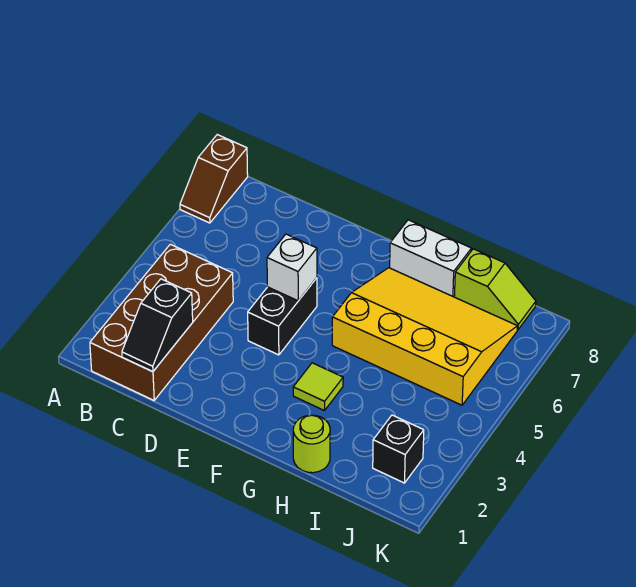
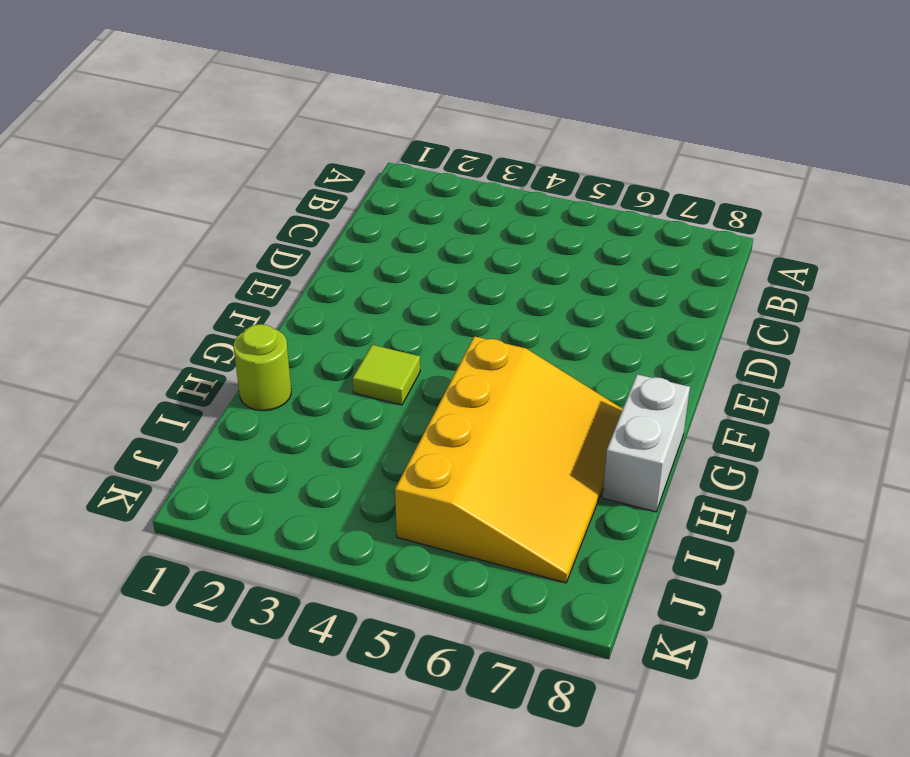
none -> brown slope A7:A8 level 1 top 8
none -> brown brick B1:C4 level 1

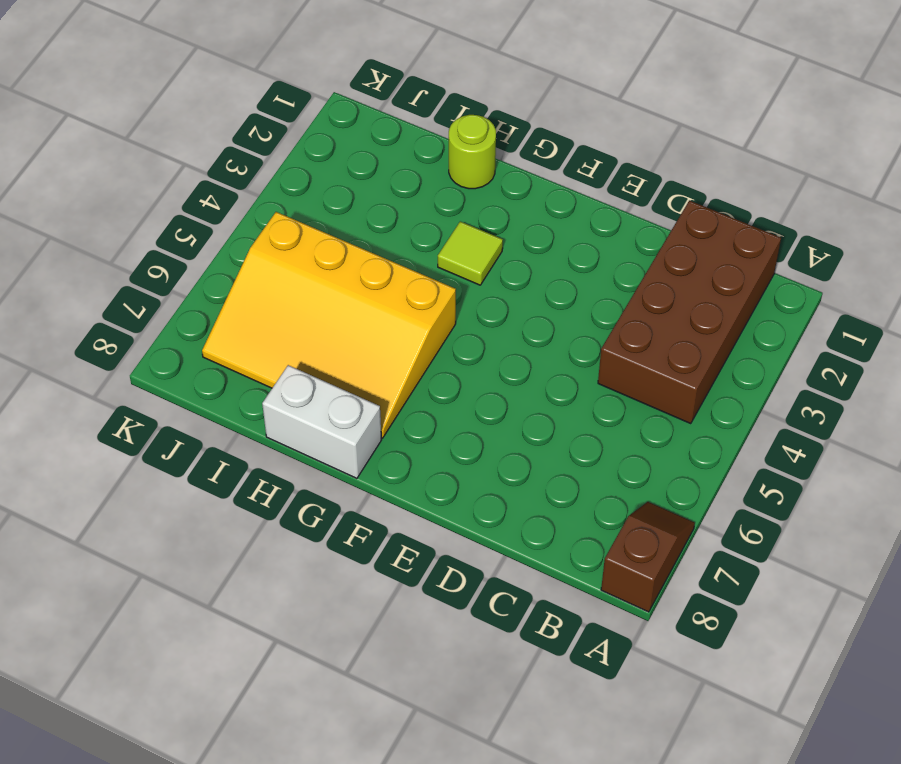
none -> black brick E4:E5 level 1
none -> lime slope I8:J8 level 1 top I

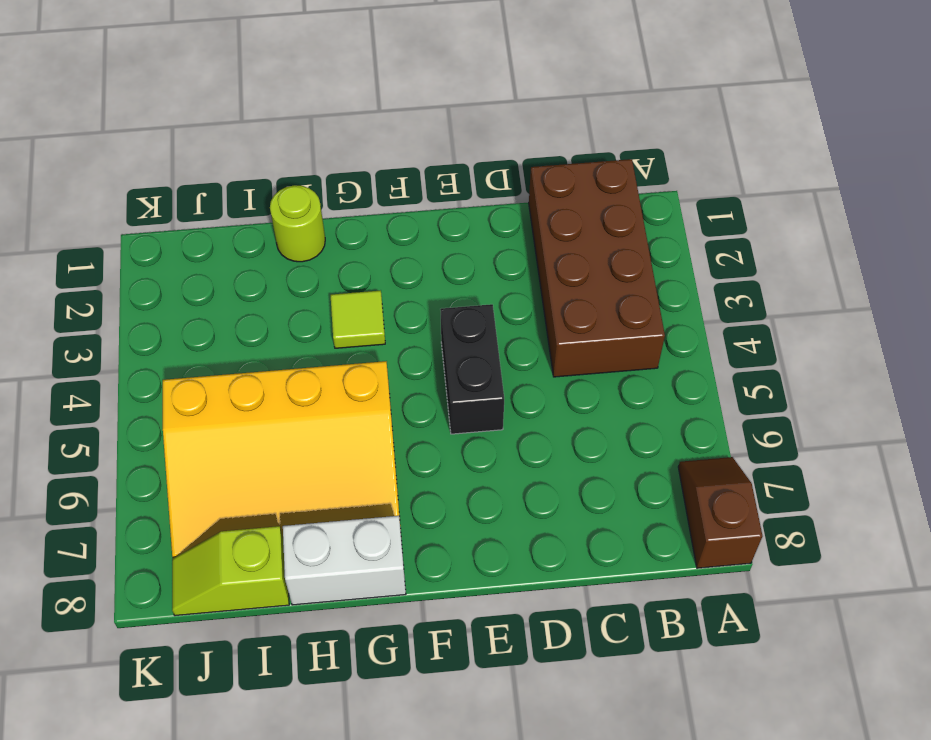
none -> black brick J2 level 1
none -> black slope C1:C2 level 2 top 2

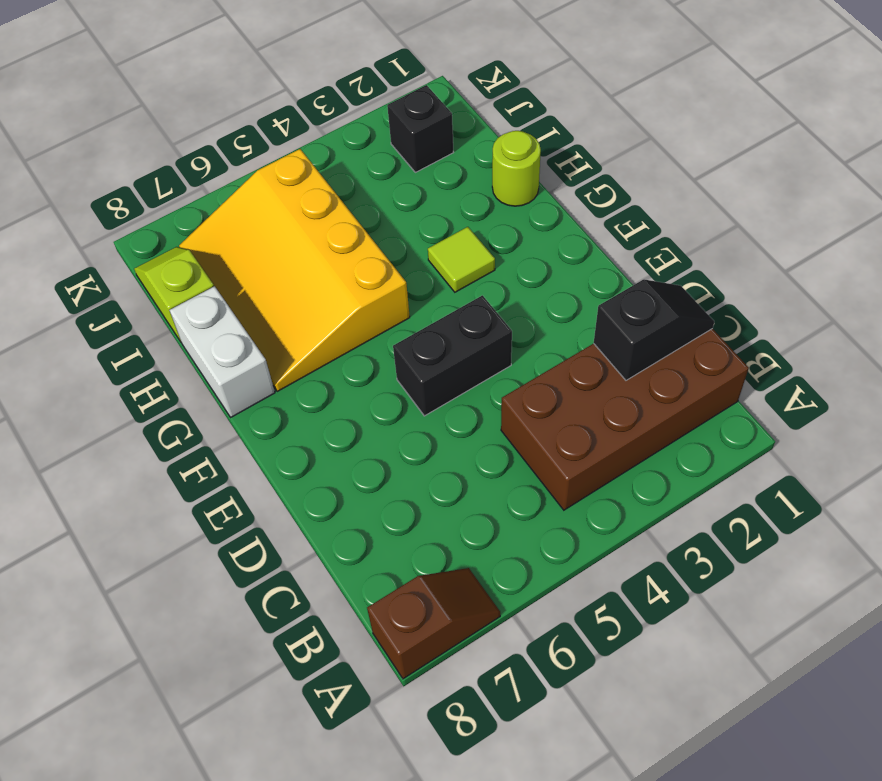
none -> white brick E5 level 2

